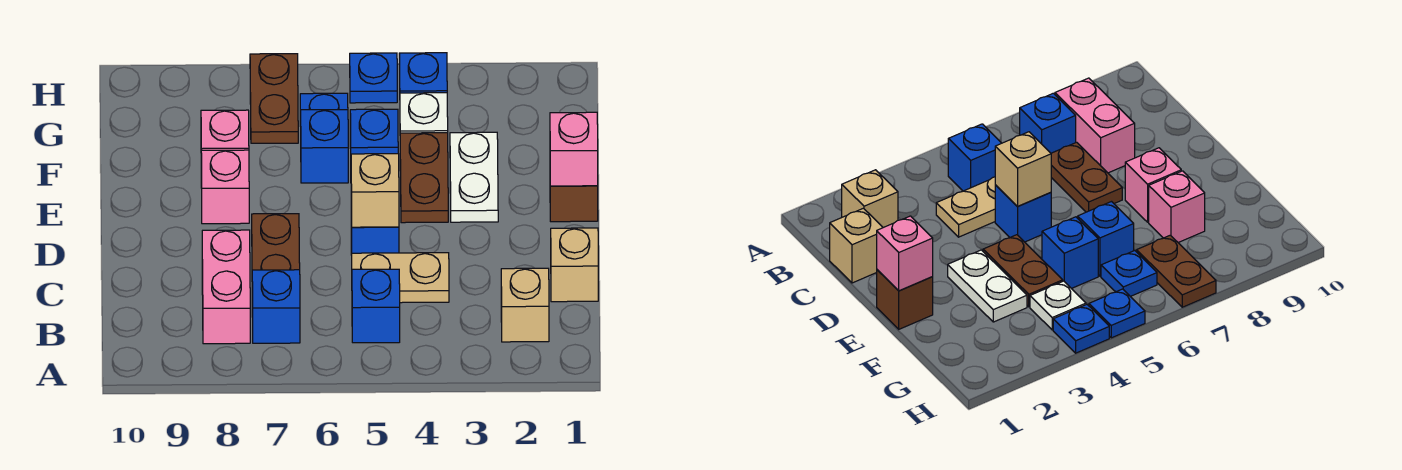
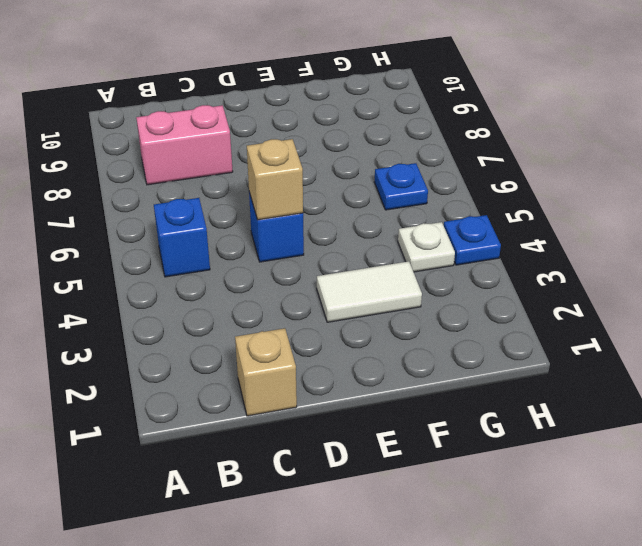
white tile E3:F3 level 1 -> white plate E3:F3 level 1
none -> tan brick B2 level 1
none -> blue brick B7 level 1
none -> tan plate C4:C5 level 1

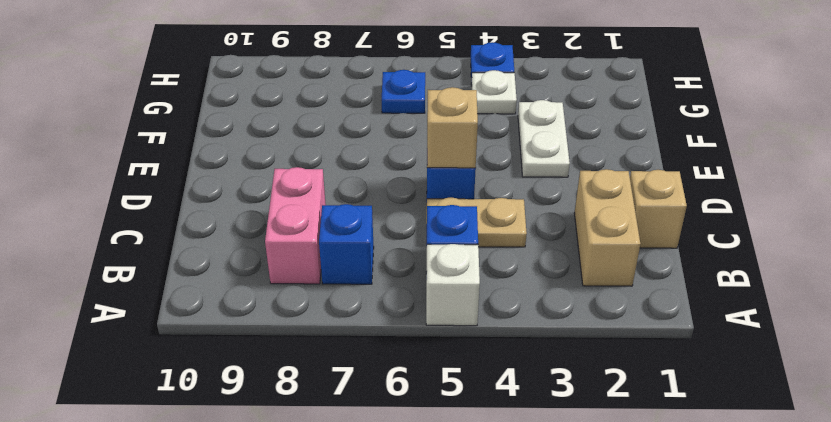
white brick A5 level 1 -> none
tan brick B2:C2 level 1 -> tan brick B2 level 1
none -> brown plate C7:D7 level 1
none -> brown brick E1 level 1
none -> brown plate E4:F4 level 1

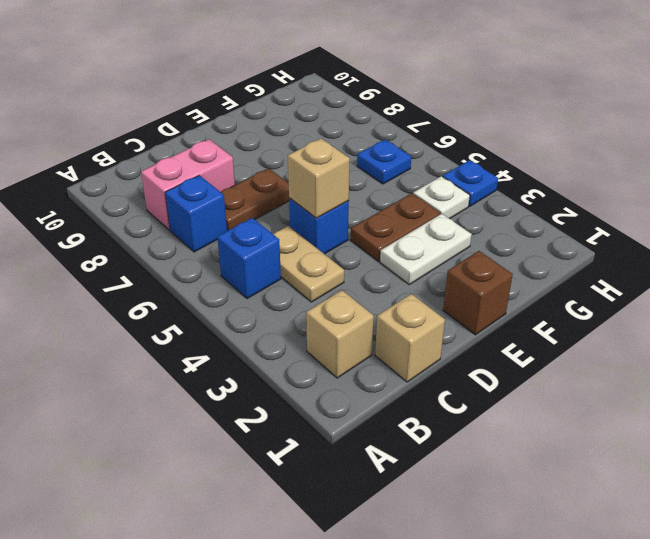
none -> pink brick E8 level 1
none -> blue brick F5 level 1
none -> blue brick F6 level 1

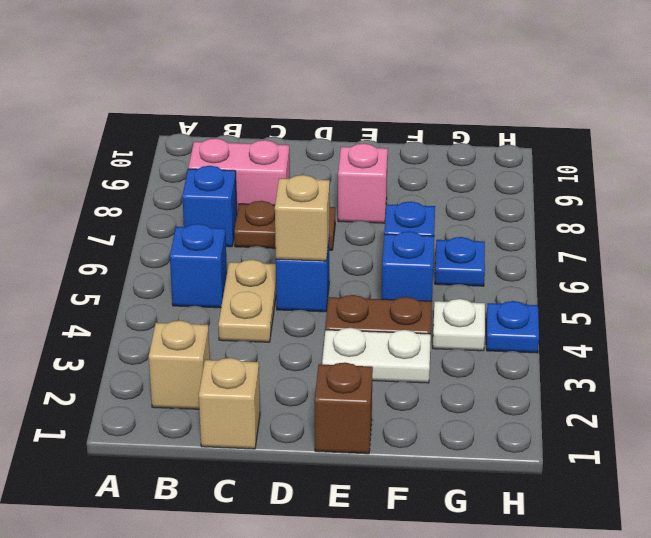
none -> pink brick F8 level 1
none -> brown plate G7:H7 level 1
none -> blue plate H5 level 1

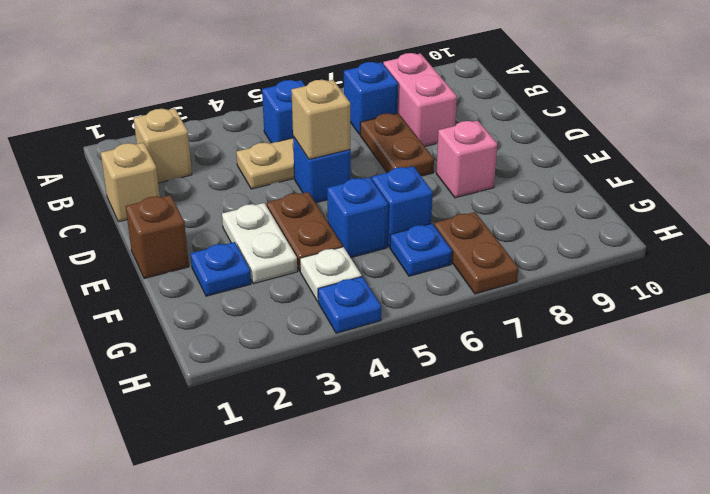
blue plate F2 level 1 -> blue plate H5 level 1
none -> pink brick F8 level 1
none -> pink brick E1 level 2

